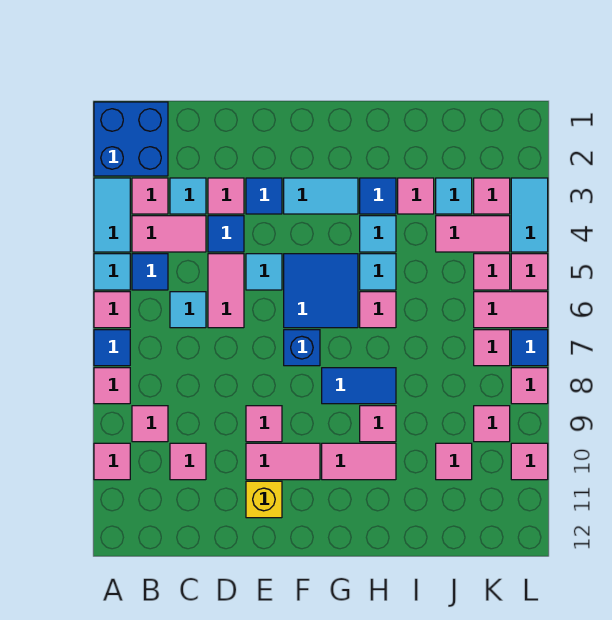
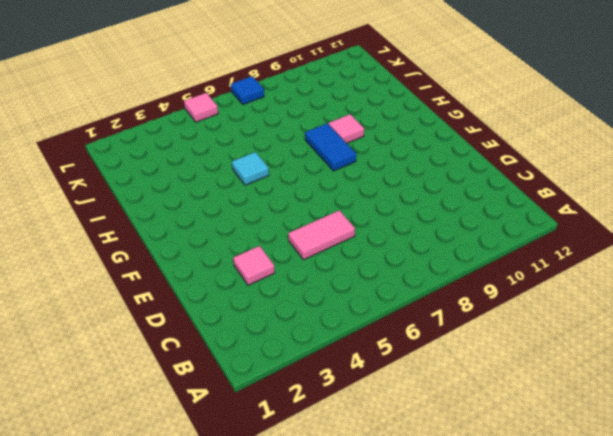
none -> blue brick A1:B2 level 1
none -> cyan tile A3:A4 level 1
none -> cyan tile A5 level 1
none -> pink tile A6 level 1

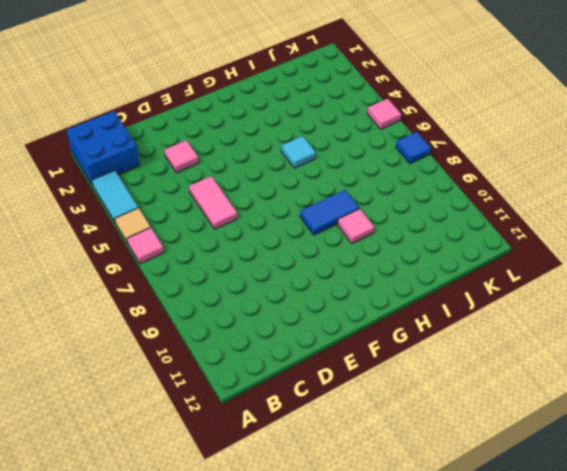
tan tile A5 level 1 -> cyan tile A5 level 1
none -> blue tile A7 level 1
none -> pink tile A8 level 1
none -> pink tile A10 level 1
none -> pink tile B3 level 1

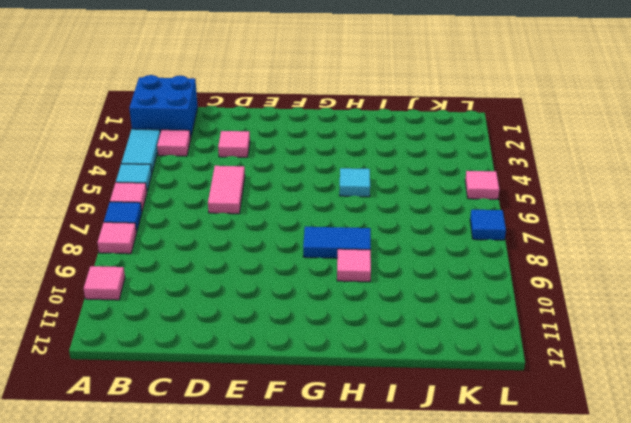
none -> pink tile B4:C4 level 1
none -> blue tile B5 level 1
none -> pink tile B9 level 1
none -> cyan tile C3 level 1

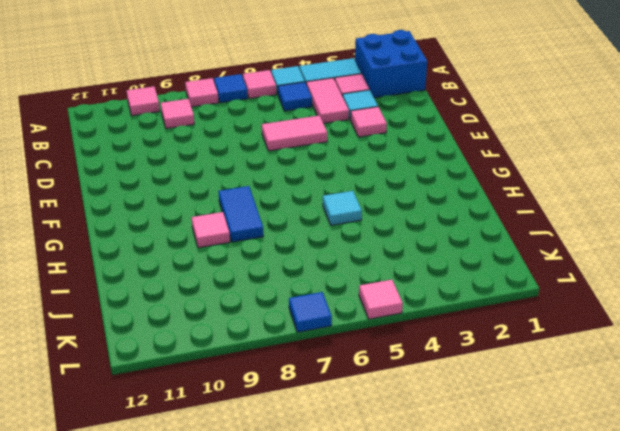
none -> cyan tile C6 level 1
none -> pink tile C10 level 1
none -> blue tile D4 level 1
none -> blue tile E3 level 1

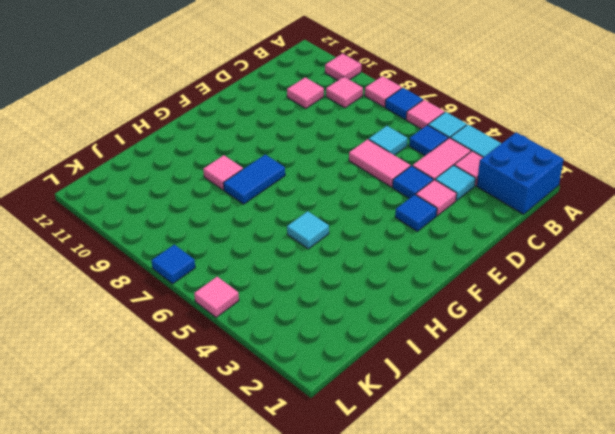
none -> cyan tile E5 level 1
none -> pink tile E9 level 1
none -> pink tile E10:F10 level 1
none -> yellow brick E11 level 1

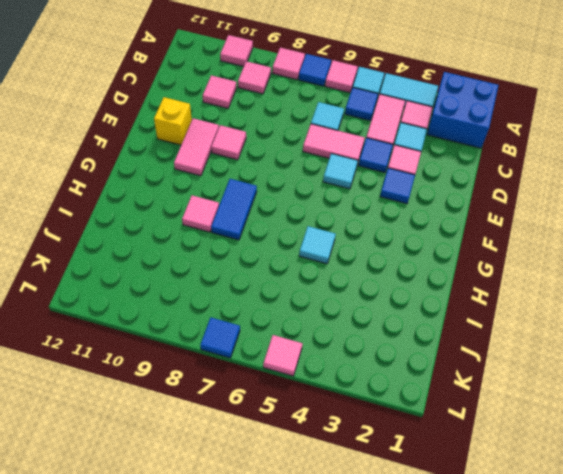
none -> cyan tile F3:G3 level 1
none -> blue tile F5:G6 level 1
none -> blue brick F7 level 1
none -> pink tile G10:H10 level 1

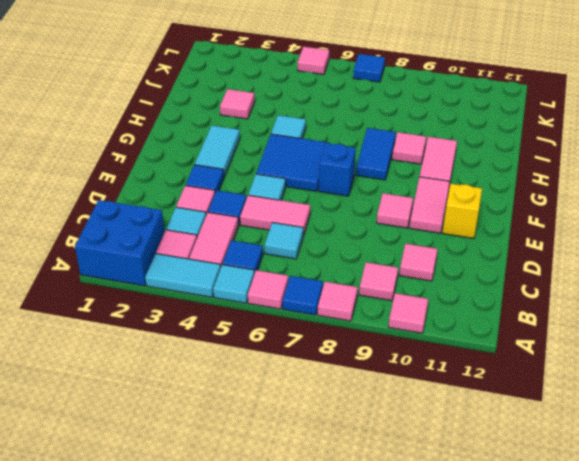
none -> blue tile H3 level 1
none -> cyan tile H4 level 1
none -> pink tile H6 level 1
none -> cyan tile J3 level 1

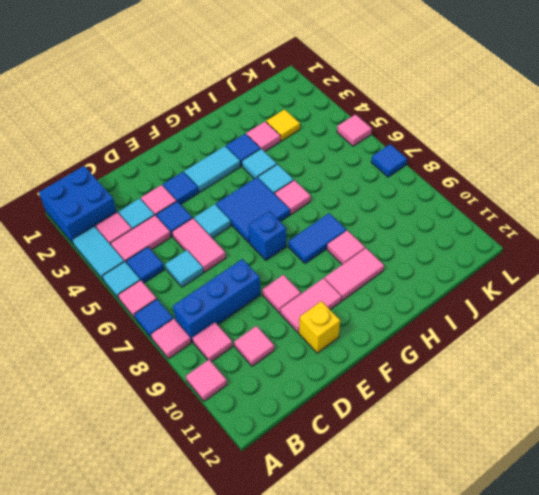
blue brick B8:D8 level 1 -> none
yellow tile J3 level 1 -> cyan tile J3 level 1
none -> pink tile J4:K4 level 1
none -> pink tile J10 level 1
none -> pink tile K3 level 1
none -> pink tile K5 level 1

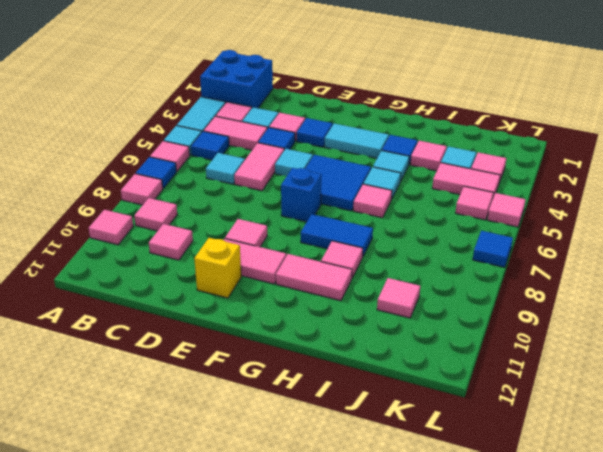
none -> pink tile K6:L6 level 1
none -> pink tile K7 level 1
none -> pink tile K9 level 1
none -> cyan tile L3:L4 level 1

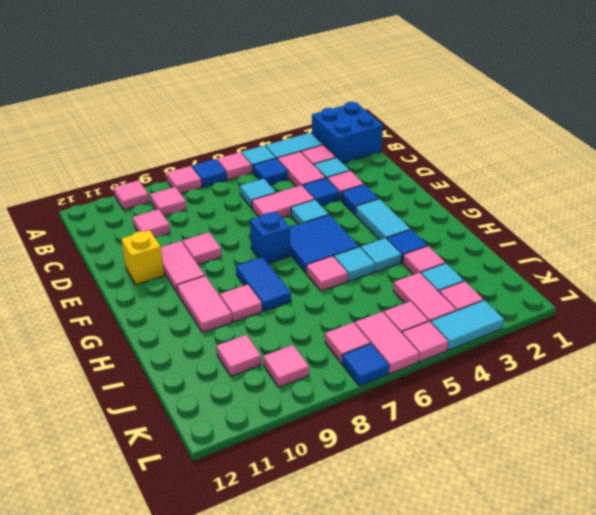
none -> pink tile L8 level 1
none -> pink tile L10 level 1

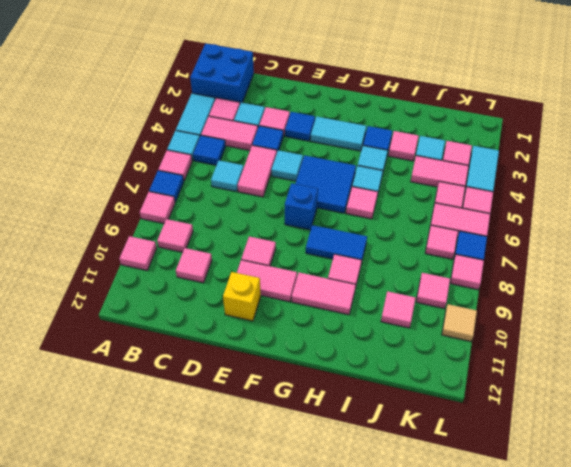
tan tile L10 level 1 -> pink tile L10 level 1

